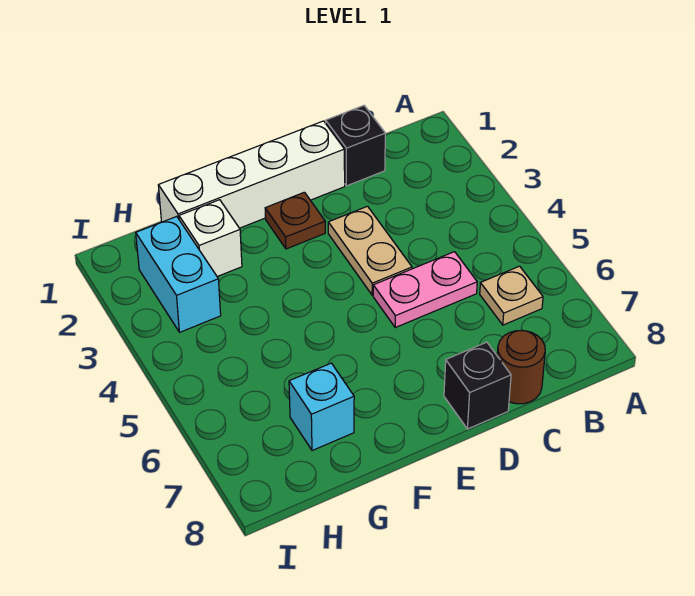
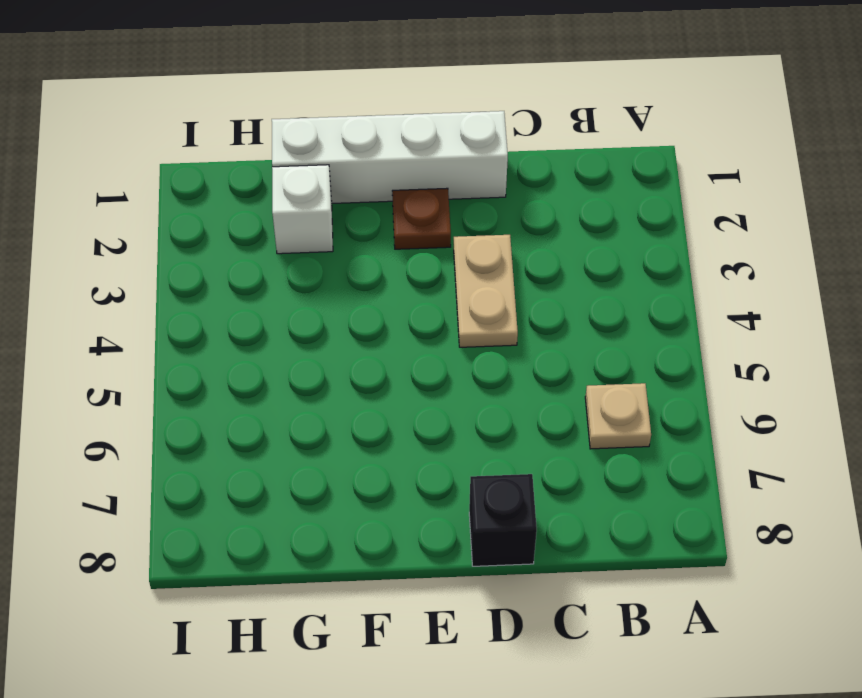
none -> black brick C1 level 1
none -> pink plate C5:D5 level 1

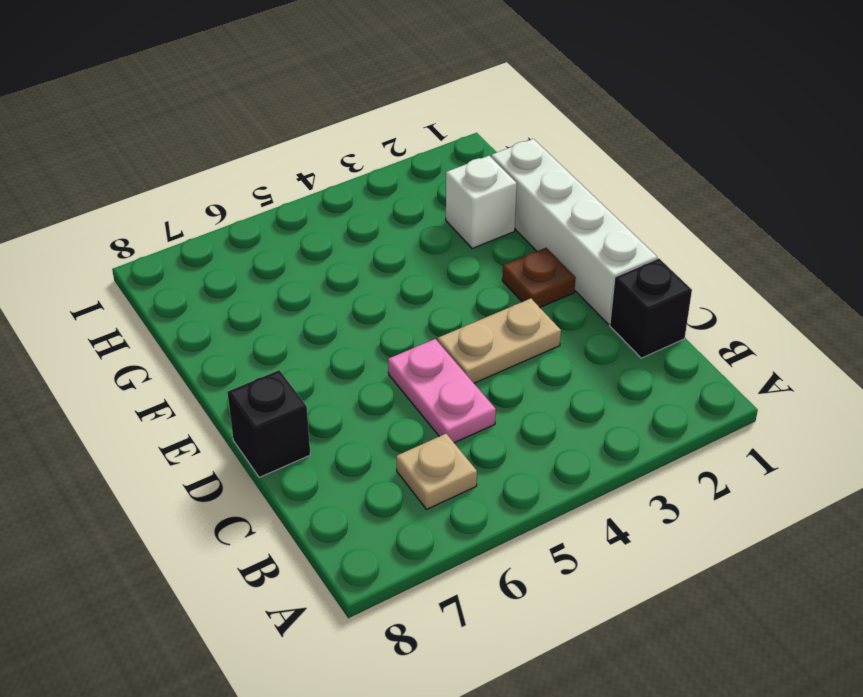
none -> brown round brick C8 level 1
none -> cyan brick G7 level 1

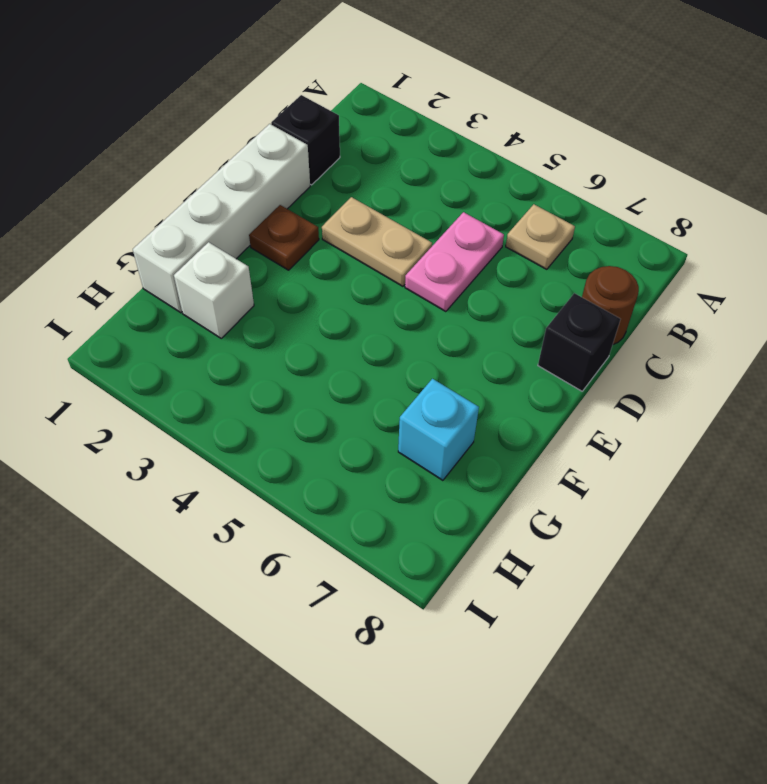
none -> cyan brick H2:H3 level 1

